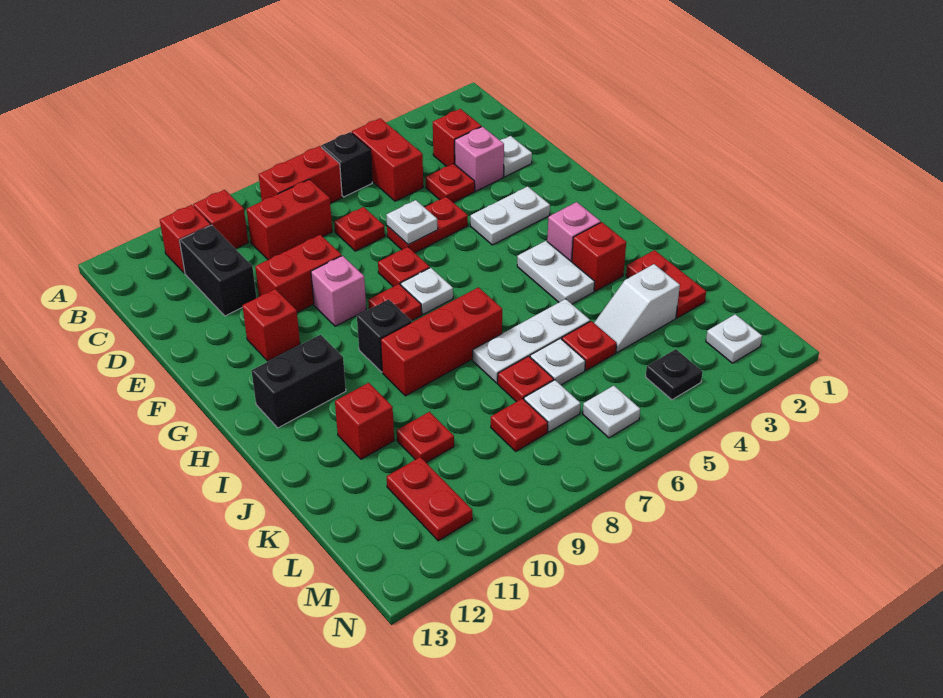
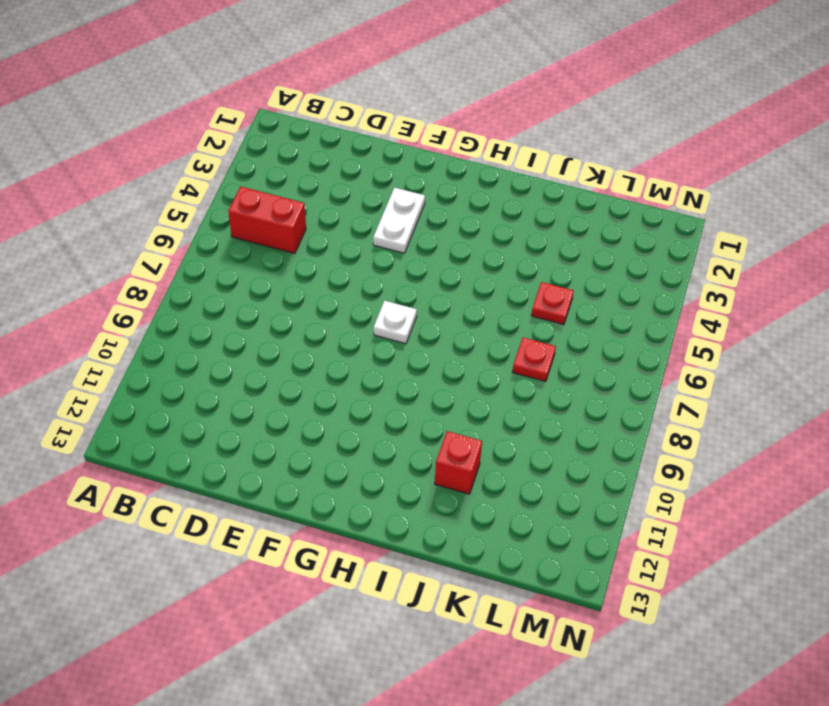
none -> black brick B6 level 1
none -> red brick B7:B8 level 1
none -> red brick B10 level 1
none -> red brick B11 level 1

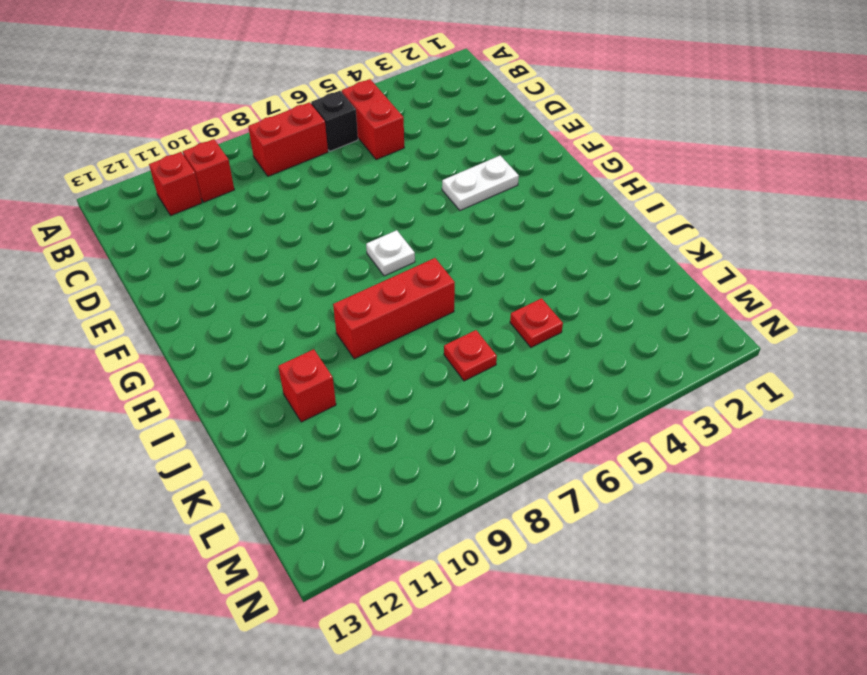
none -> red brick C3 level 1
none -> red brick C8:C9 level 1
none -> black brick C11:D11 level 1
none -> white plate D2 level 1

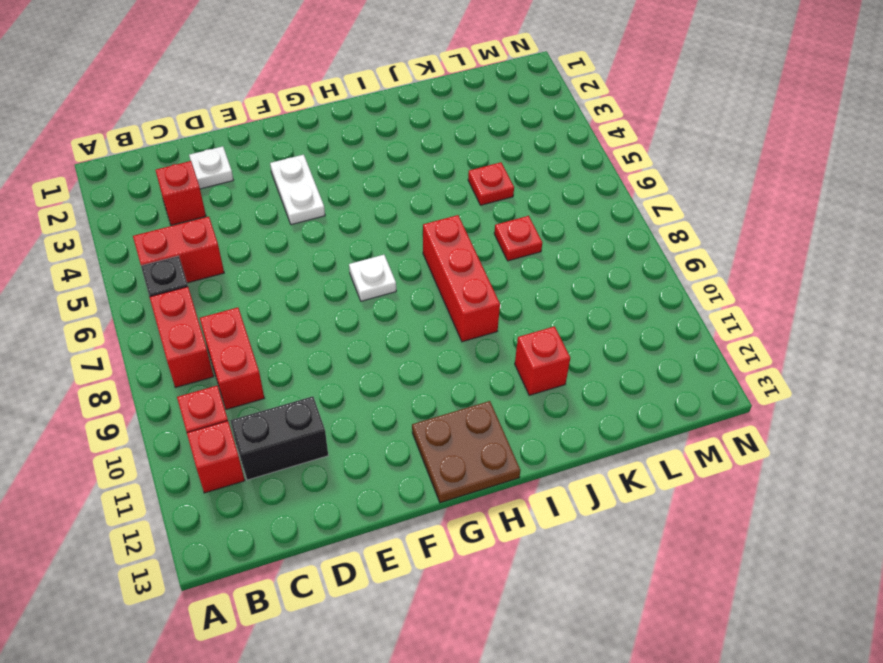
brown plate G12:H13 level 1 -> black brick H11:H12 level 1
none -> pink brick D3 level 1
none -> red plate D4 level 1
none -> red plate D7 level 1
none -> red plate E5:E6 level 1

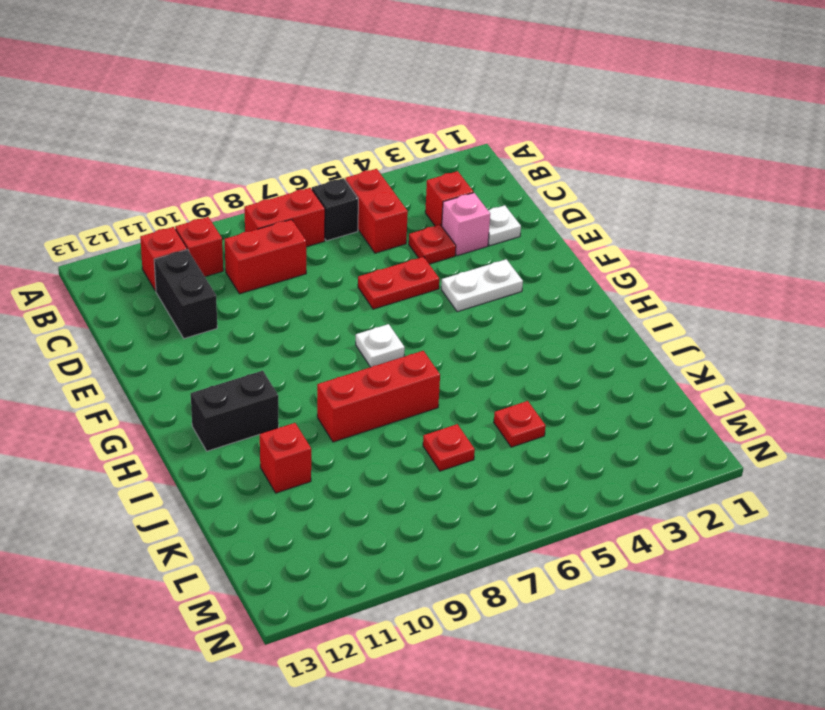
none -> red plate D7 level 1
none -> red brick E9:E10 level 1
none -> red plate F7 level 1
none -> pink brick F9 level 1

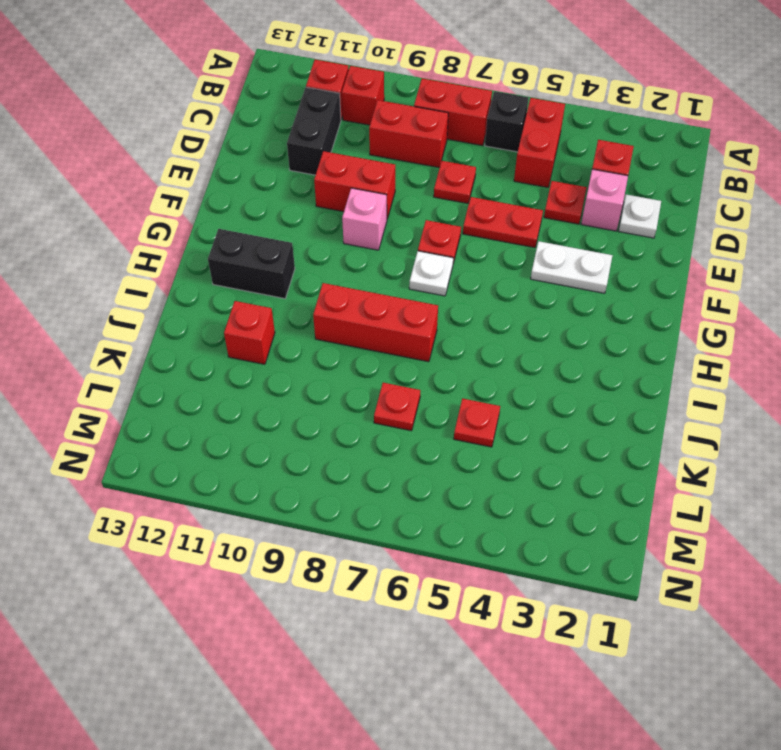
none -> red brick F11 level 1
none -> red plate G8 level 1
none -> pink brick H3 level 1
none -> white plate H4:I4 level 1

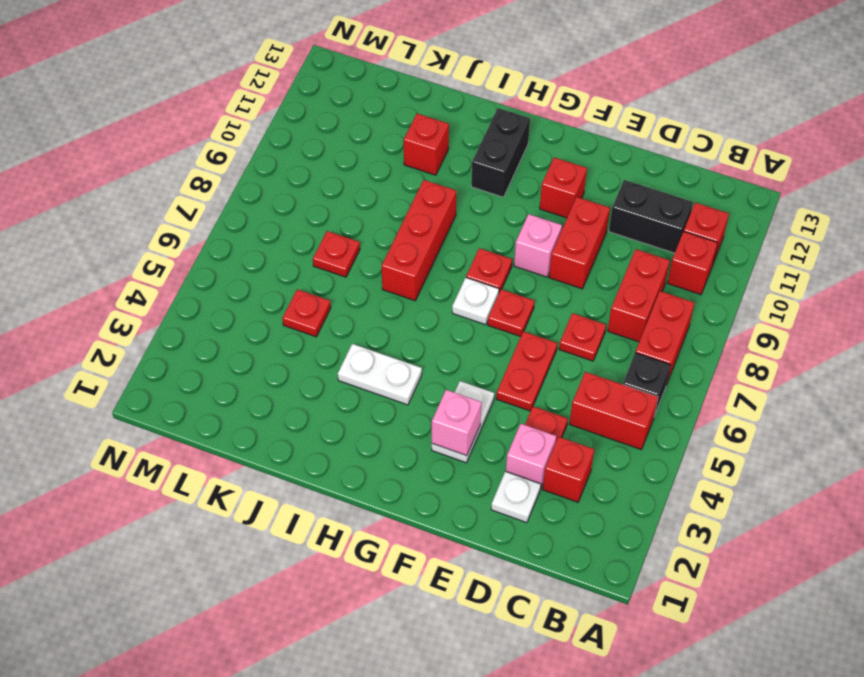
pink brick F3 level 2 -> pink brick H3 level 1
none -> black brick H9 level 1
none -> red brick I3 level 1
none -> red plate J2:K2 level 1
none -> white plate J5:J7 level 1

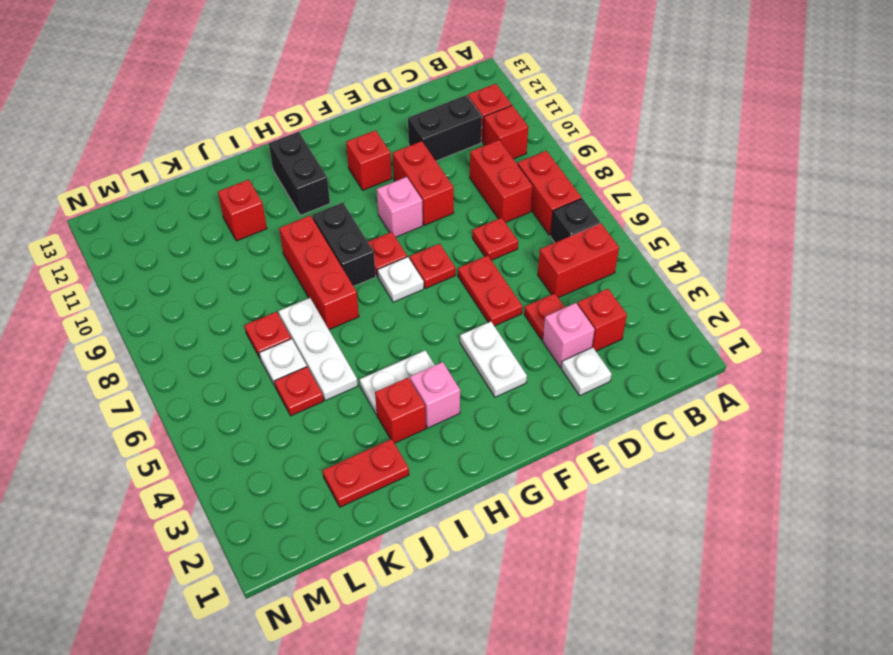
black brick H8:H9 level 1 -> black brick H9 level 1
none -> white slope K3:K4 level 1 top 3
none -> red plate K10 level 1
none -> white plate L7 level 1
none -> red plate L8 level 1

